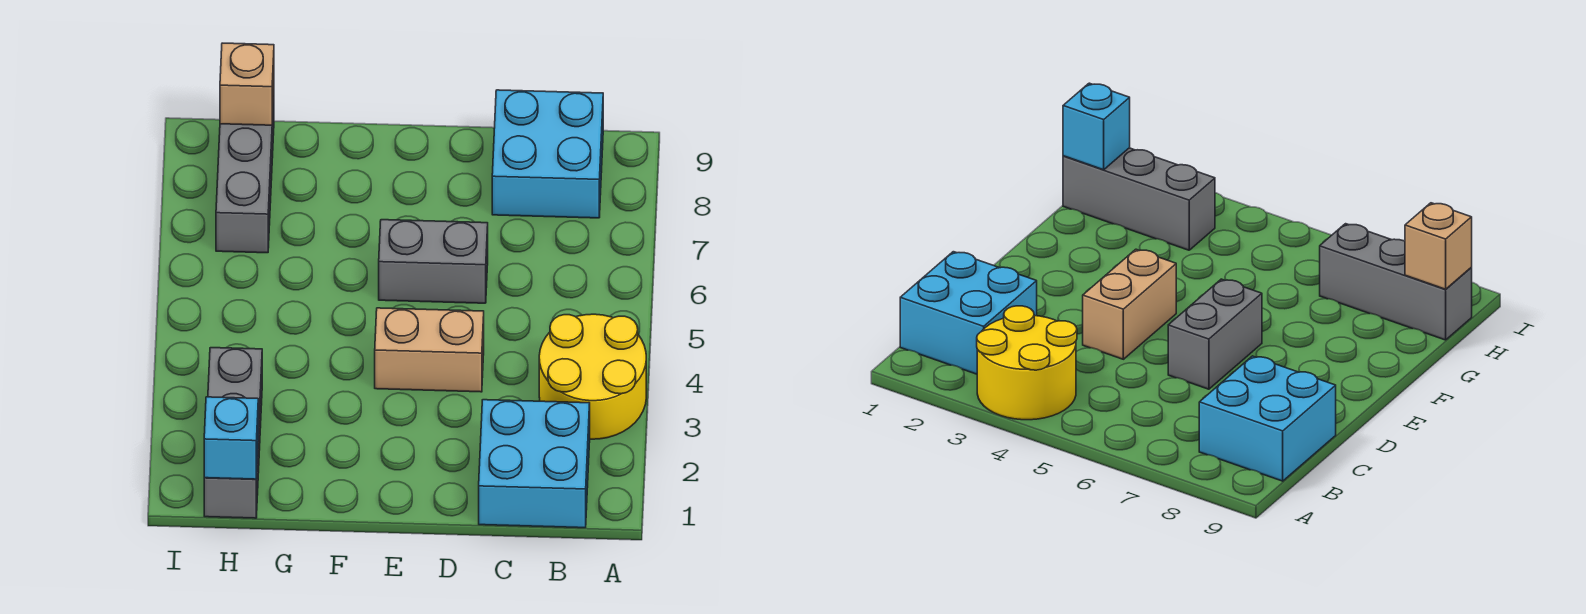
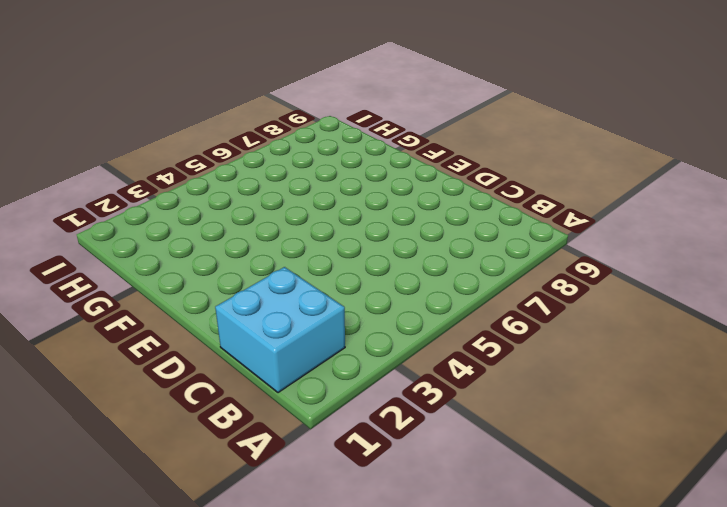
none -> yellow round brick A3:B4 level 1
none -> cyan brick B8:C9 level 1

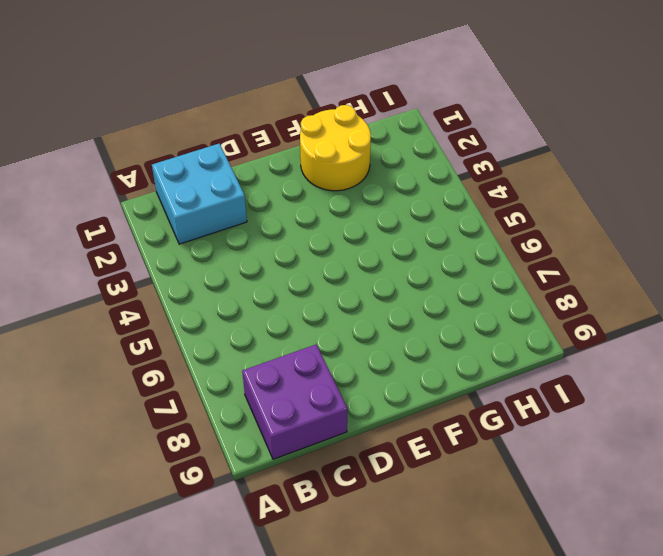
purple brick B8:C9 level 1 -> cyan brick B8:C9 level 1
yellow round brick F1:G2 level 1 -> yellow round brick A3:B4 level 1
none -> tan brick D4:E4 level 1
none -> grey brick D6:E6 level 1

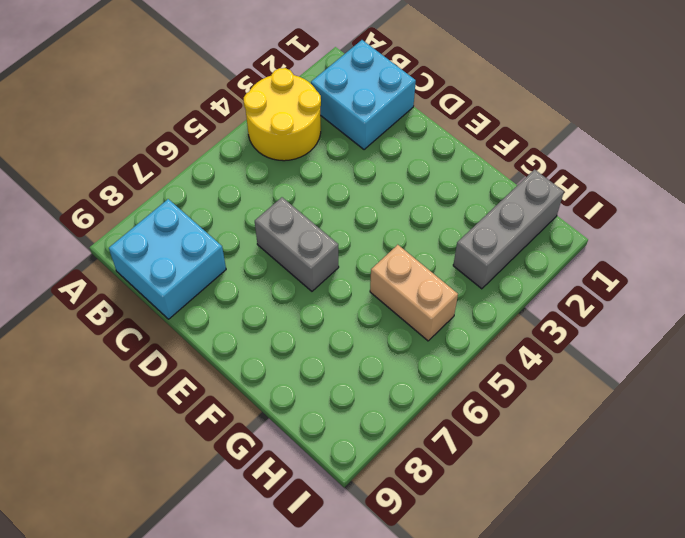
tan brick G5:H5 level 1 -> tan brick D4:E4 level 1
none -> grey brick H7:H9 level 1
none -> cyan brick H1 level 2

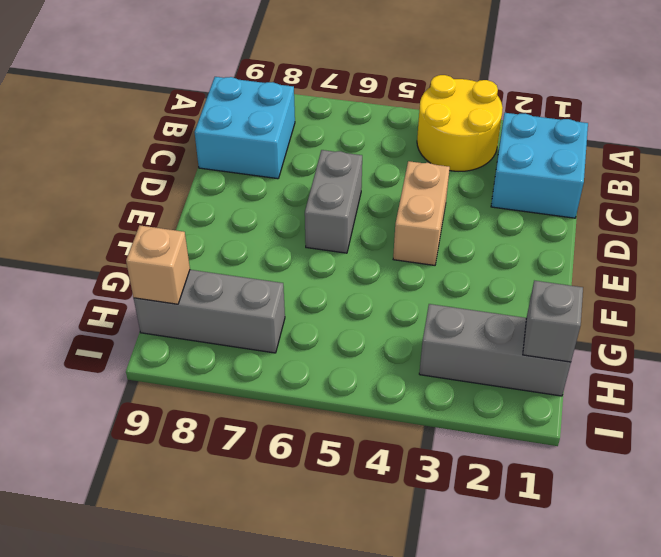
grey brick H1 level 2 -> cyan brick H1 level 2

